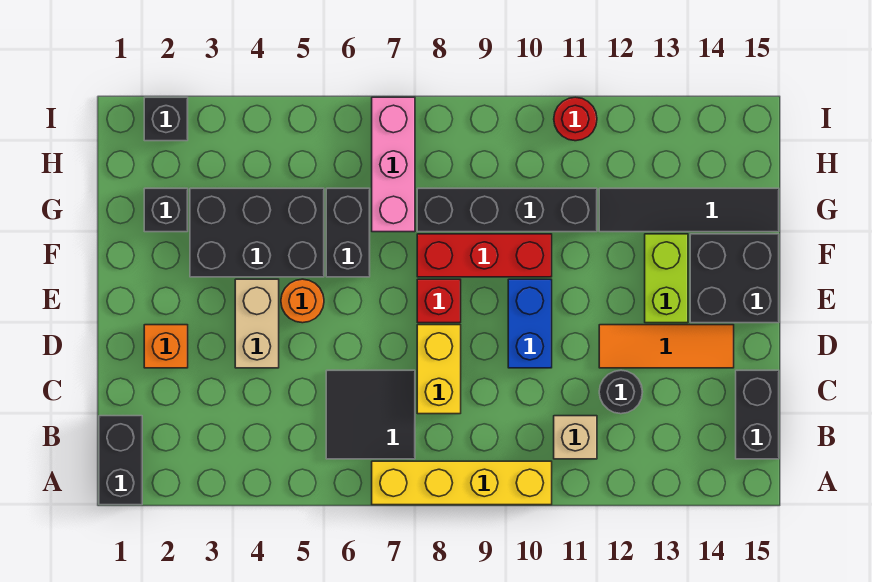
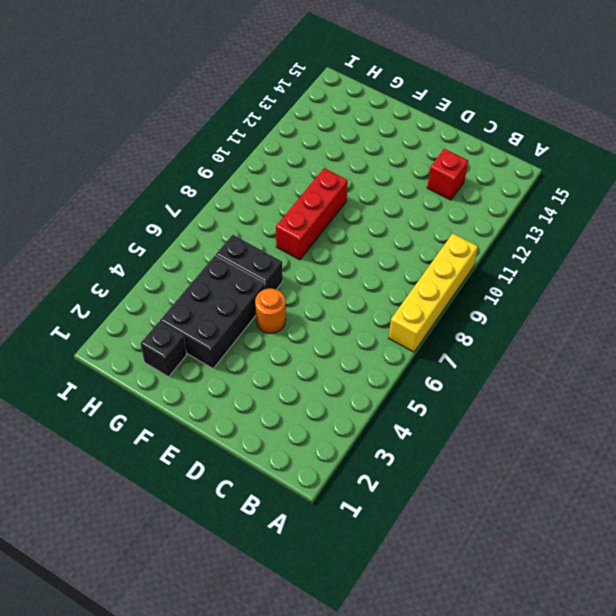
red brick C13 level 1 -> red brick E8 level 1
none -> black brick A1:B1 level 1
none -> black tile B6:C7 level 1
none -> tan brick B11 level 1

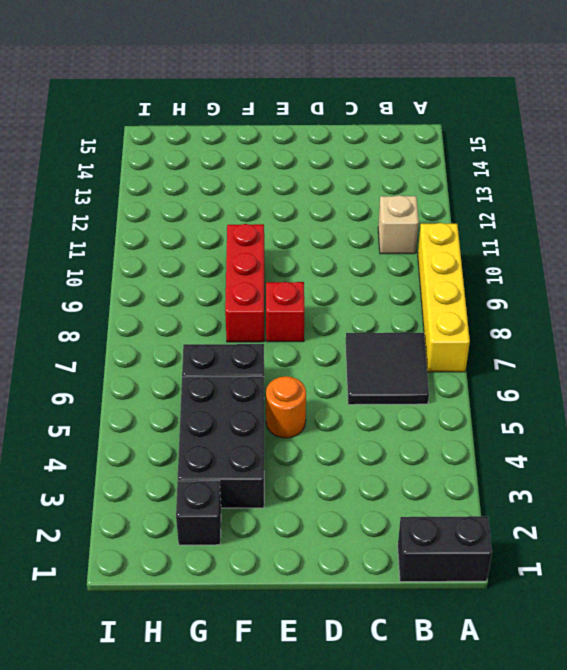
none -> black brick B15:C15 level 1
none -> yellow brick C8:D8 level 1
none -> black round brick C12 level 1

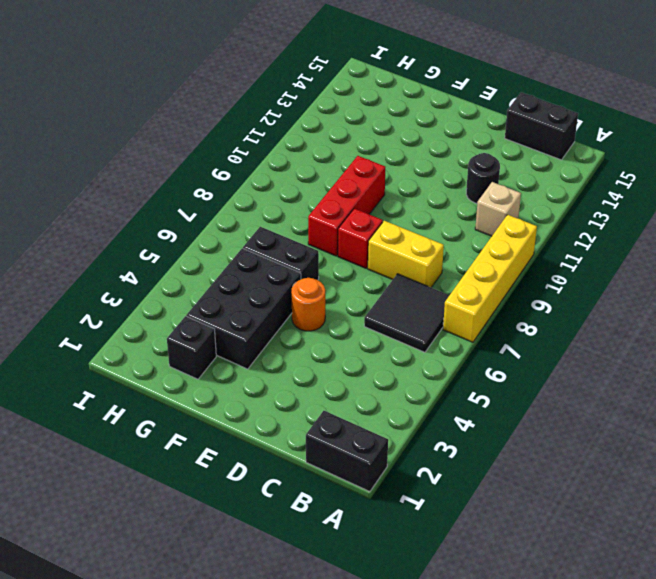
none -> orange brick D2 level 1
none -> tan brick D4:E4 level 1
none -> blue brick D10:E10 level 1

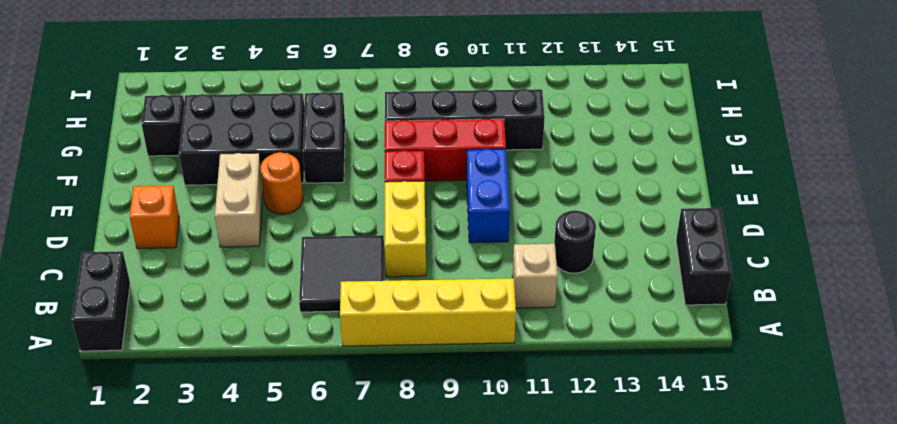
none -> orange tile D12:D14 level 1
none -> lime brick E13:F13 level 1
none -> black brick E14:F15 level 1

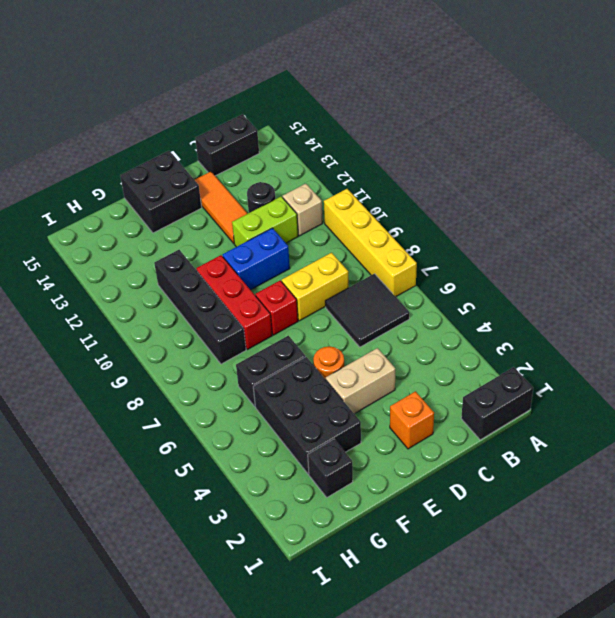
lime brick C11:D11 level 1 -> lime brick E13:F13 level 1
none -> pink brick G7:I7 level 1
none -> black tile G12:G15 level 1
none -> black brick I2 level 1

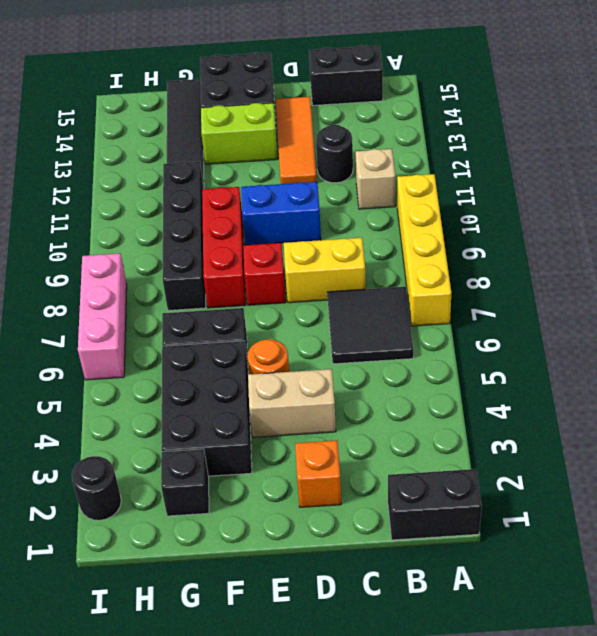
black round brick I2 level 1 -> black brick I2 level 1
pink brick I6:I8 level 1 -> pink brick G7:I7 level 1
none -> red round brick I11 level 1

